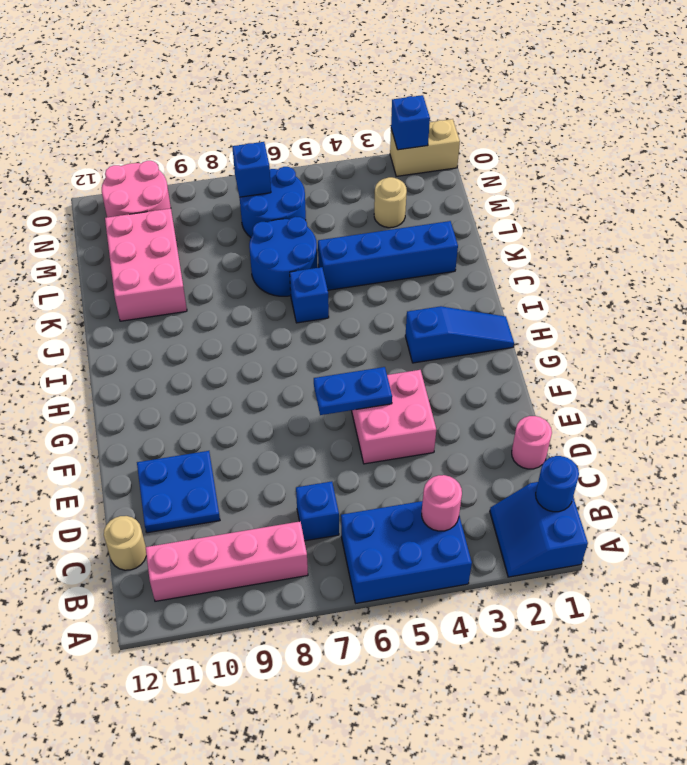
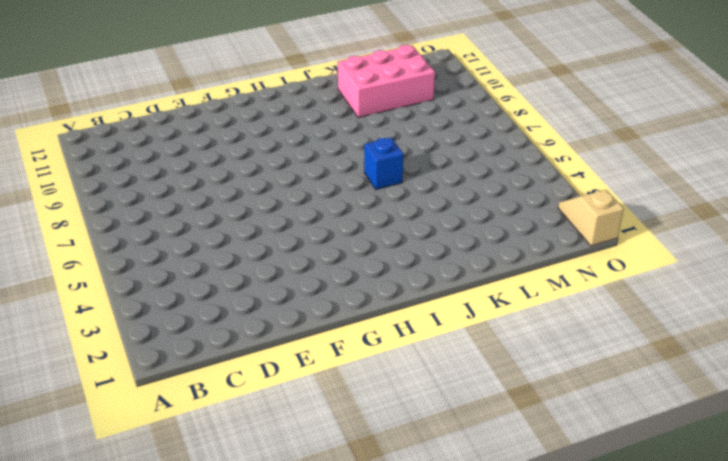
tan slope O1:O2 level 1 top 1 -> tan brick O1:O2 level 1
none -> blue slope A1:B2 level 1 top 1
none -> blue brick A4:B6 level 1
none -> pink brick B8:B11 level 1

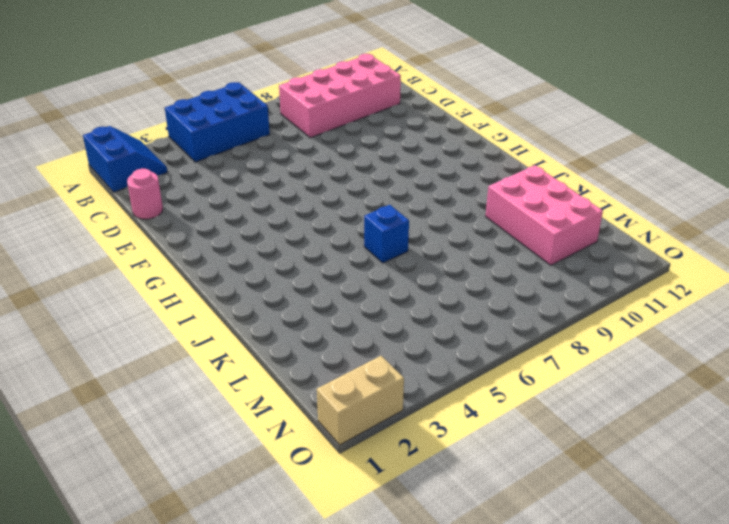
pink brick B8:C11 level 1 -> pink brick B8:B11 level 1
none -> blue brick C7 level 1
none -> tan round brick C12 level 1
none -> blue plate D10:E11 level 1

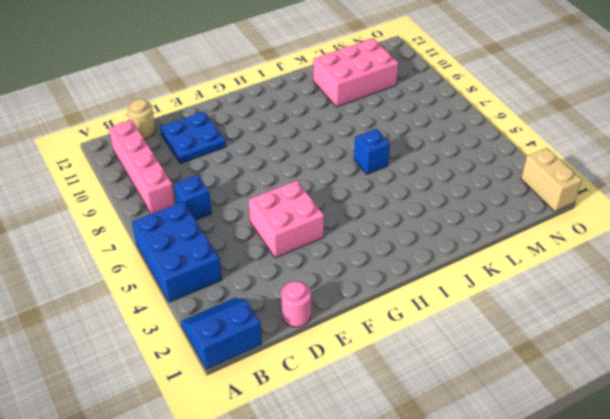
none -> blue slope H1:H3 level 1 top 3
none -> blue brick K2:K5 level 1
none -> blue round brick K6:L7 level 1

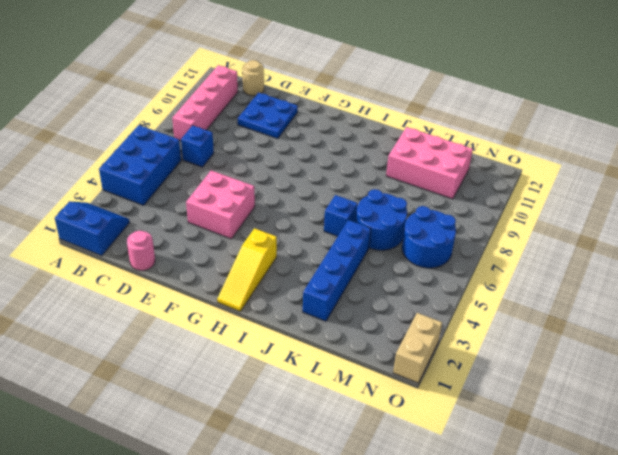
yellow slope H1:H3 level 1 top 3 -> blue slope H1:H3 level 1 top 3
none -> tan round brick M3 level 1
none -> pink round brick N10:O11 level 1
none -> blue round brick B1 level 2

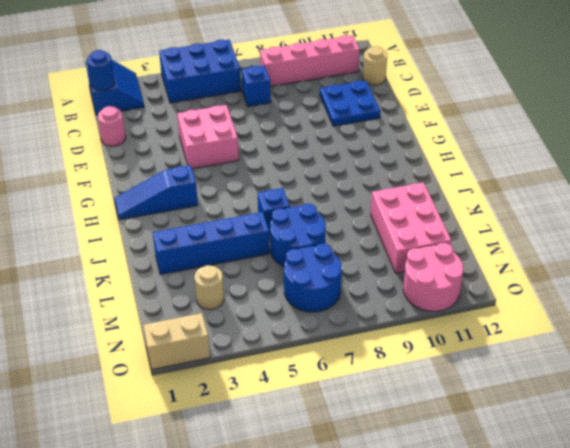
none -> pink round brick B4 level 2
none -> blue plate F5:F6 level 2
none -> blue brick N7 level 2

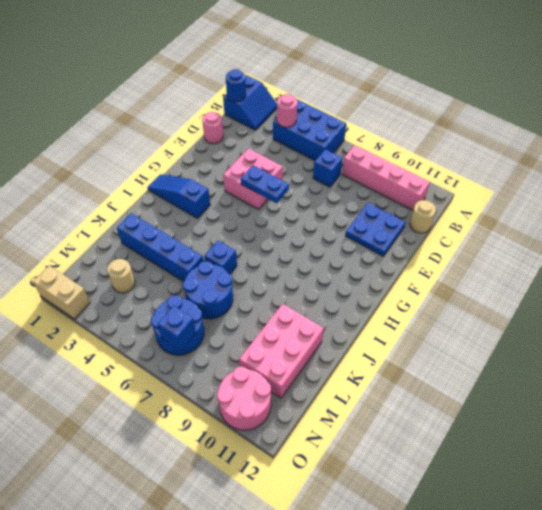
none -> blue brick O2 level 2

